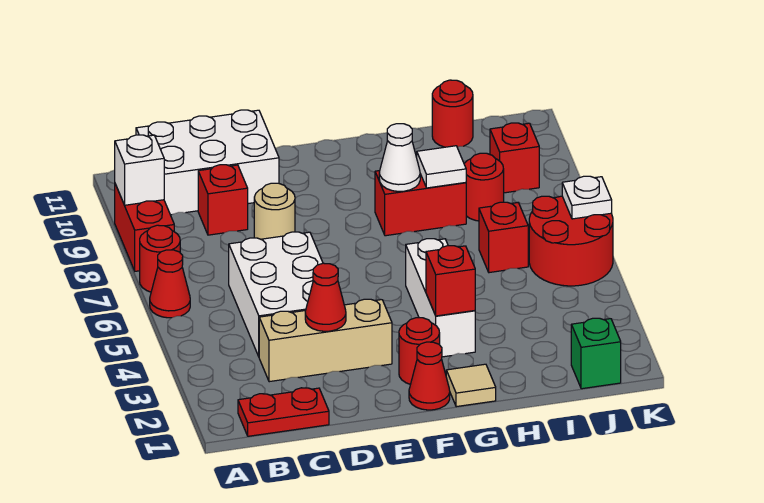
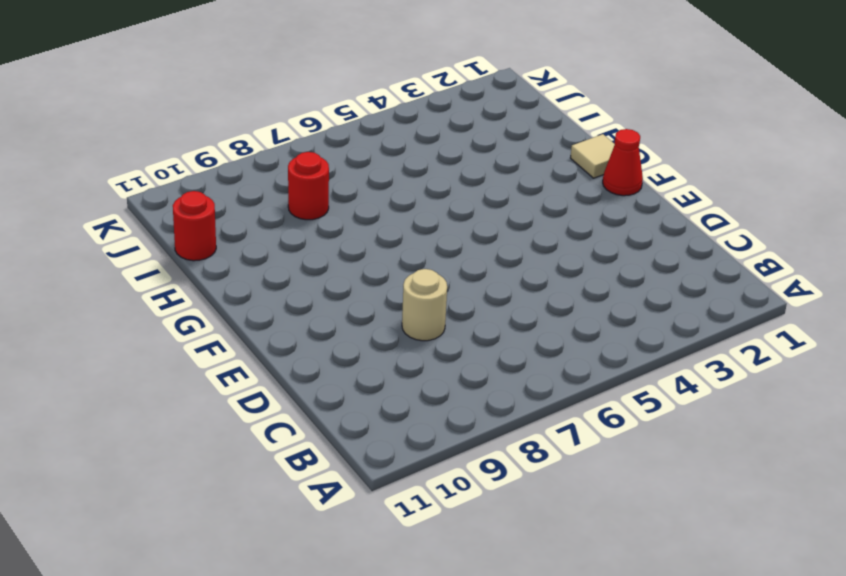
none -> red cone A6 level 1
none -> red round brick A7 level 1
none -> red brick A8:A9 level 1

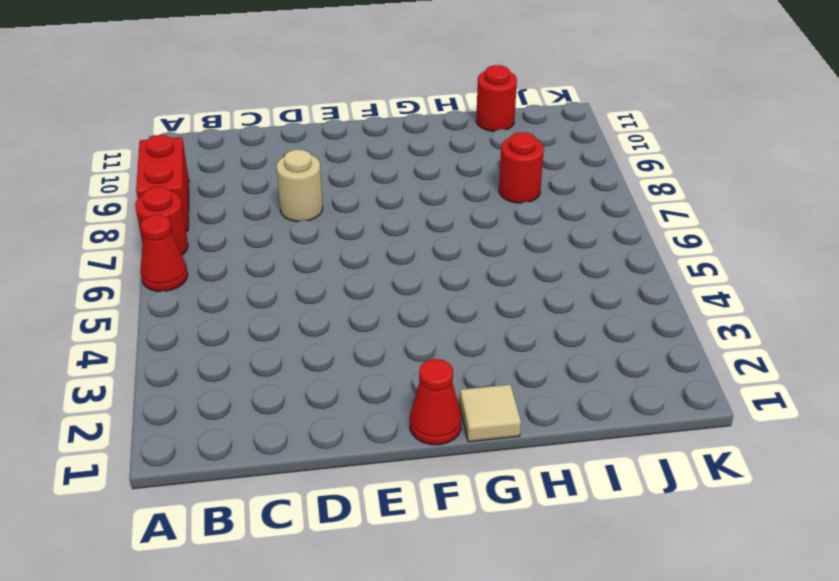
none -> red plate B1:C1 level 1
none -> white brick B10:D11 level 1
none -> tan brick C3:E3 level 1

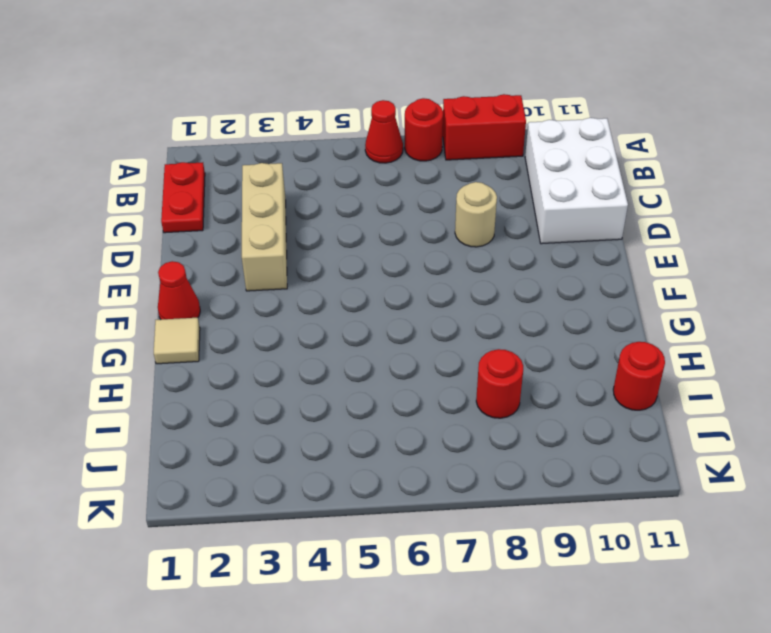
none -> white brick C4:D6 level 1
none -> red brick C9 level 1
none -> red round brick F2 level 1

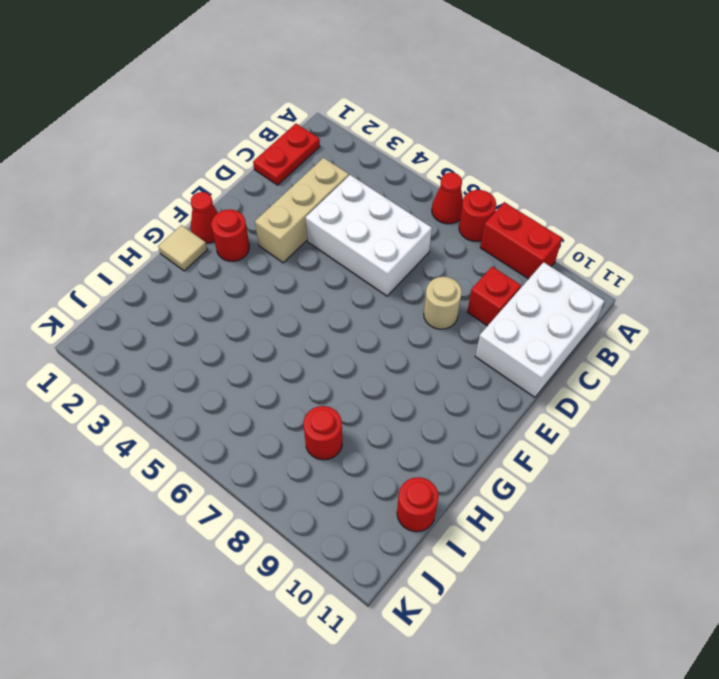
none -> white brick G3:G5 level 1
none -> red brick G8:H8 level 1
none -> red brick I6 level 1

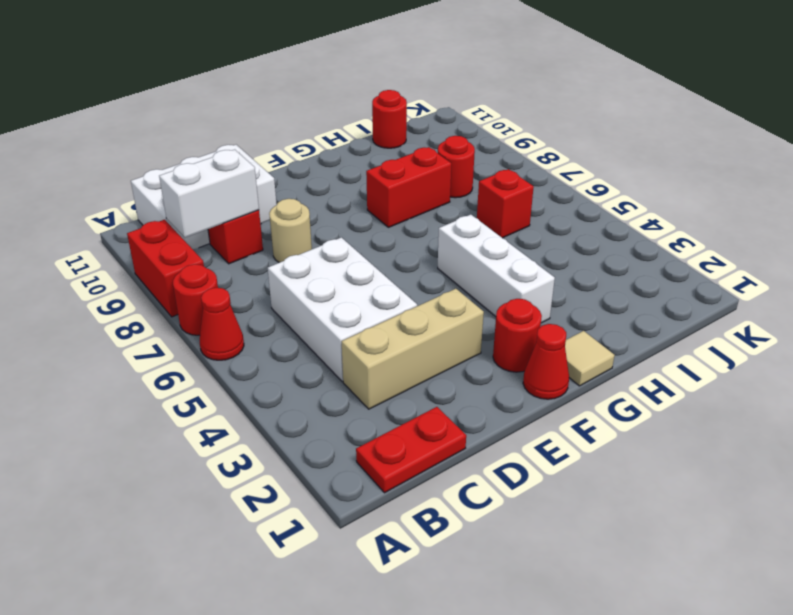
white brick B9:C9 level 2 -> none
none -> green brick J1 level 1
none -> red round brick J5:K6 level 1
none -> red brick J9 level 1

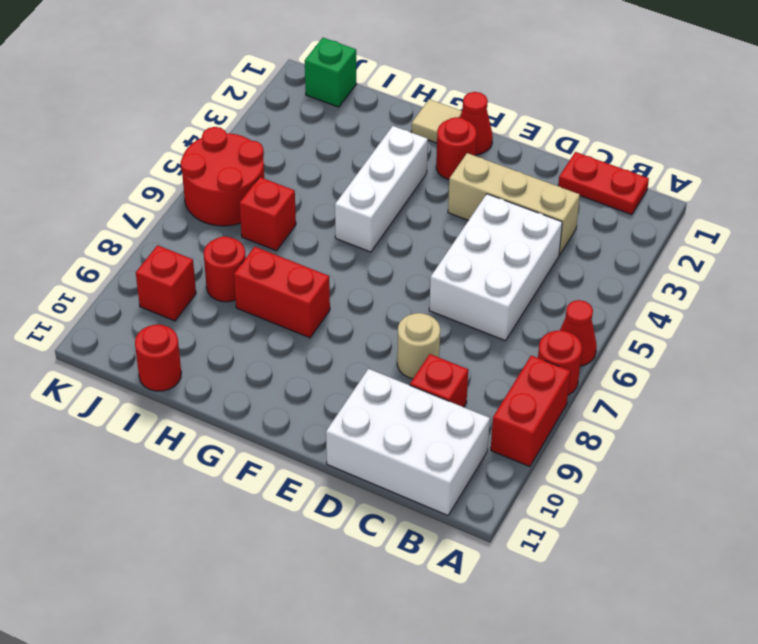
none -> white brick A9 level 2
none -> red cone D3 level 2
none -> red brick G3 level 2

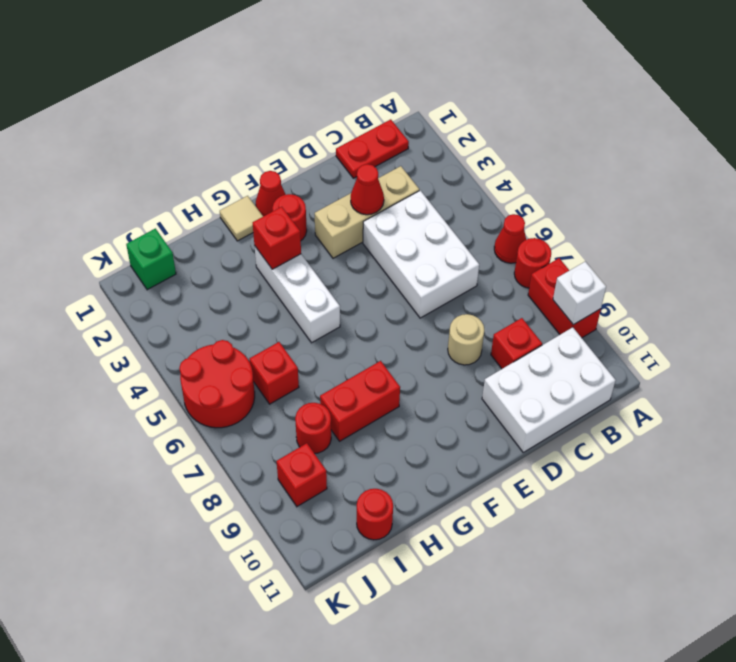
none -> white cone G8 level 2
none -> white tile H8 level 2
none -> white plate K6 level 2

